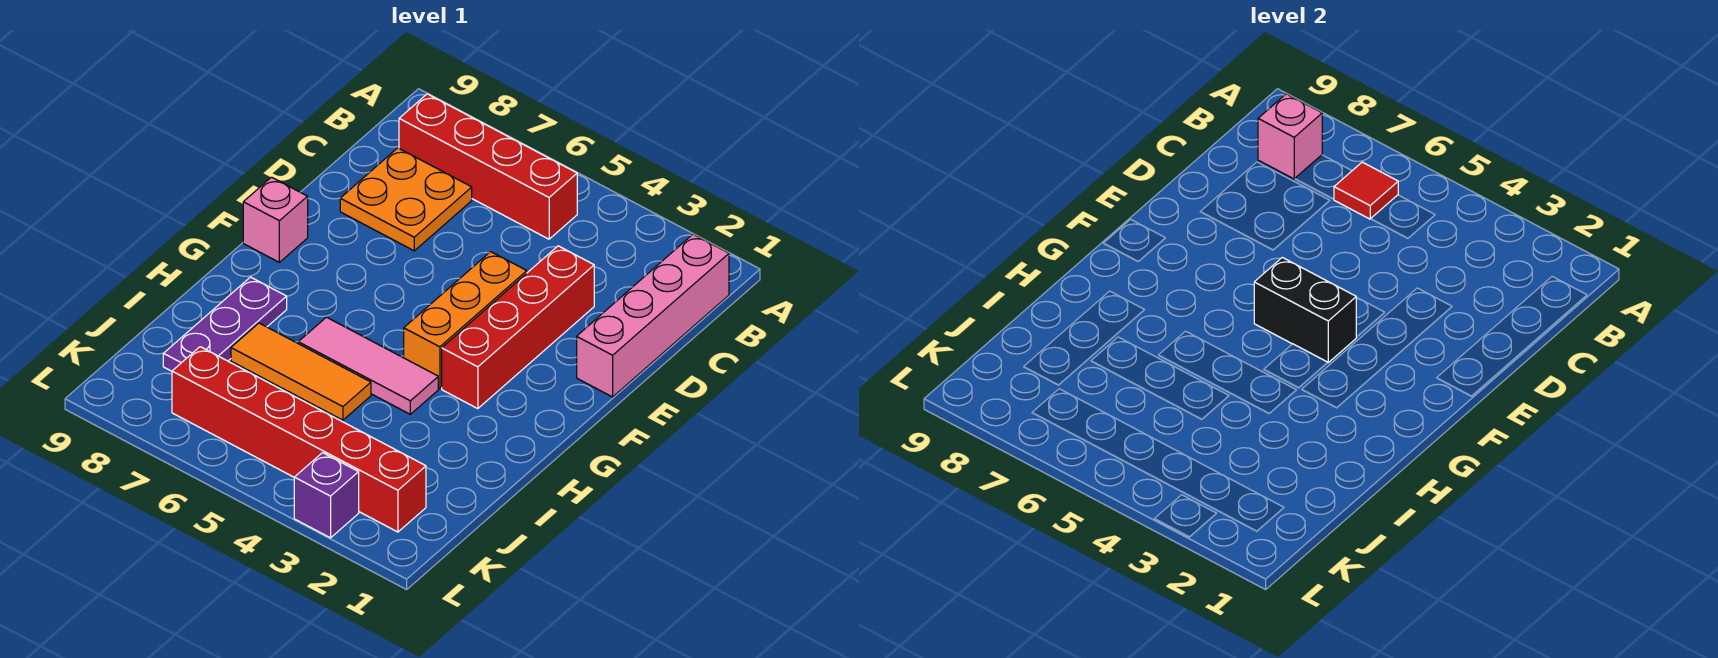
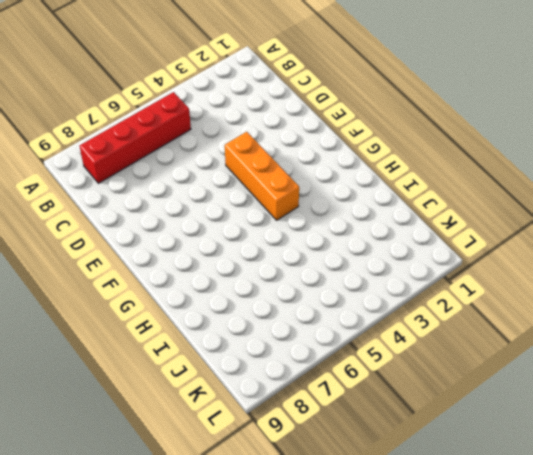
none -> pink brick B1:E1 level 1
none -> orange plate C7:D8 level 1
none -> red brick D3:G3 level 1

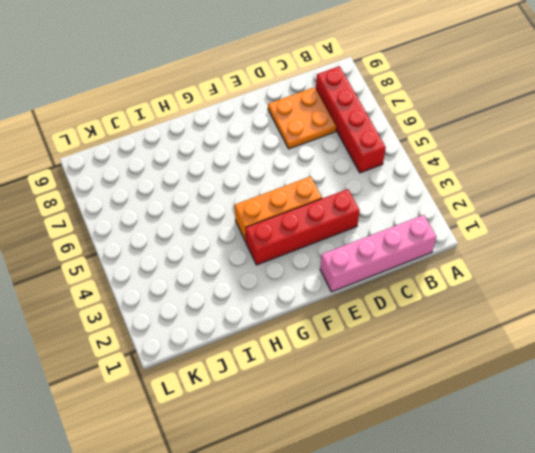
none -> pink brick F9 level 1
none -> pink tile H4:H6 level 1
none -> purple plate H8:J8 level 1

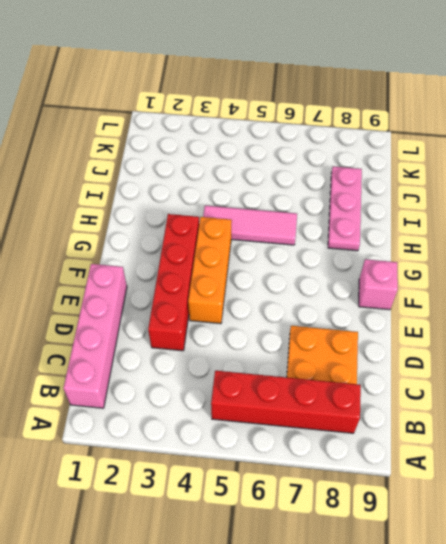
pink plate H8:J8 level 1 -> purple plate H8:J8 level 1
none -> orange tile I5:I7 level 1
none -> red brick K2:K7 level 1
none -> purple brick L3 level 1

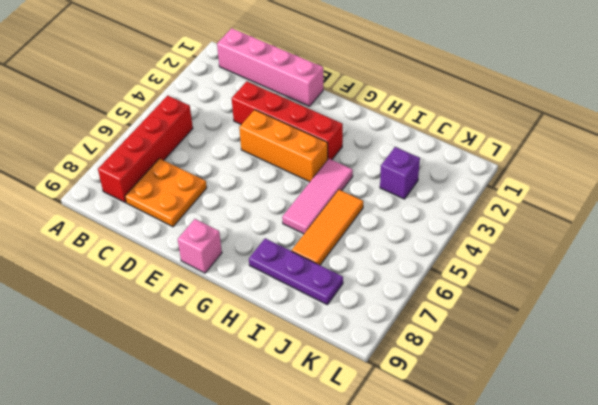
purple brick J3 level 1 -> purple brick L3 level 1
none -> red brick K2:K7 level 1
none -> red tile B6 level 2
none -> pink brick B8 level 2

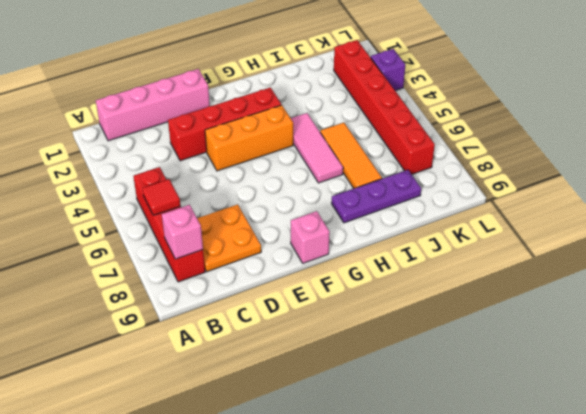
none -> black brick F4:F5 level 2

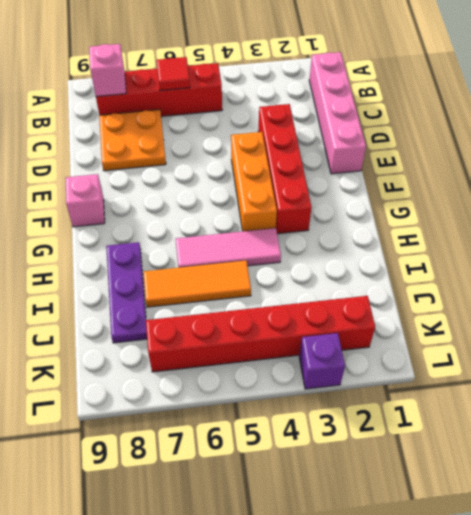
none -> black brick F4:F5 level 2

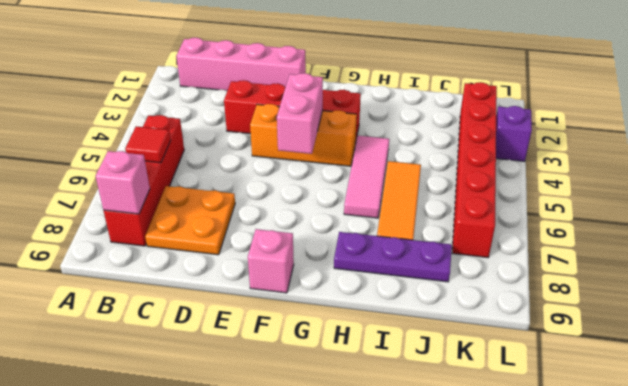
pink brick F4:F5 level 2 -> black brick F4:F5 level 2

